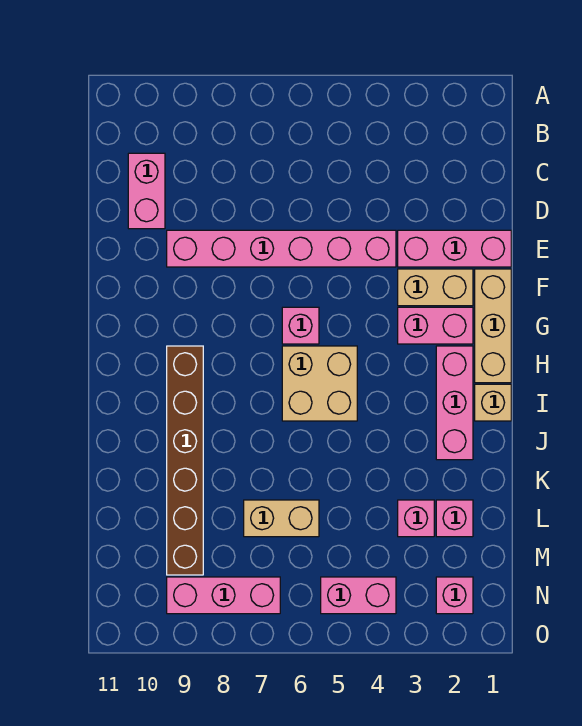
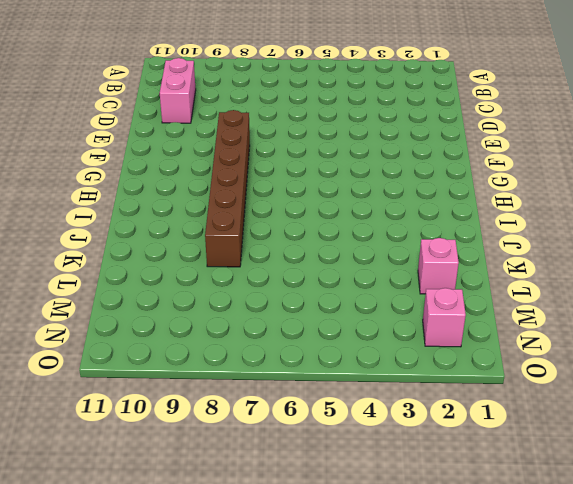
brown brick F8:K8 level 1 -> brown brick H9:M9 level 1
none -> pink brick E1:E3 level 1
none -> pink brick E4:E9 level 1
none -> tan brick F1:H1 level 1

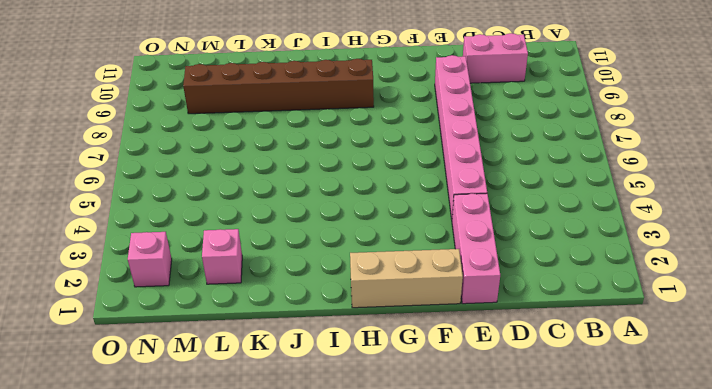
none -> tan brick F2:F3 level 1
none -> pink brick G2:G3 level 1
none -> pink brick G6 level 1

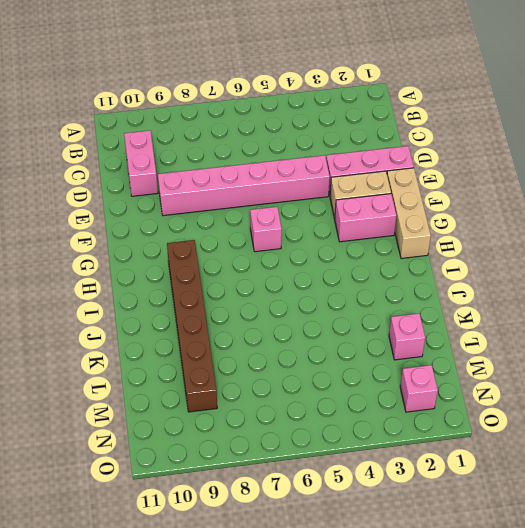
none -> pink brick H2:J2 level 1
none -> tan brick H5:I6 level 1
none -> tan brick I1 level 1

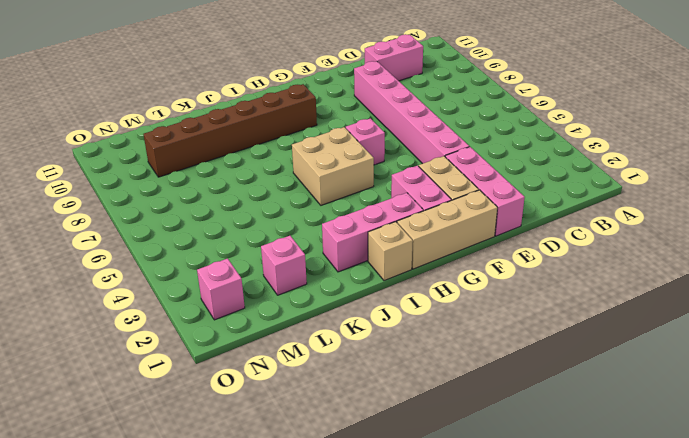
none -> pink brick L3 level 1
none -> tan brick L6:L7 level 1
none -> pink brick N4:N5 level 1

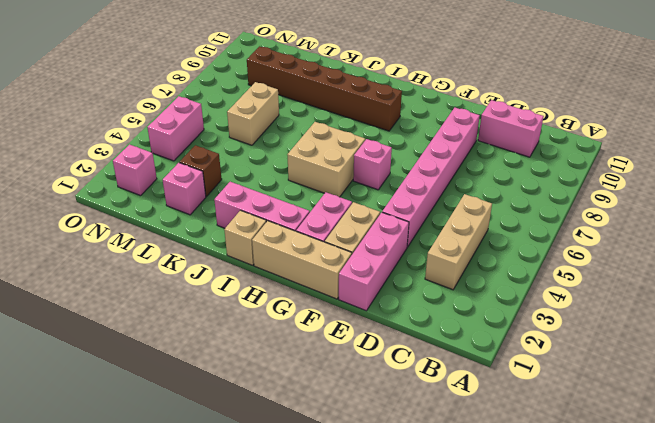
tan brick C3:C5 level 1 -> none
brown brick L3 level 1 -> pink brick L3 level 1
none -> pink brick N7:N9 level 1

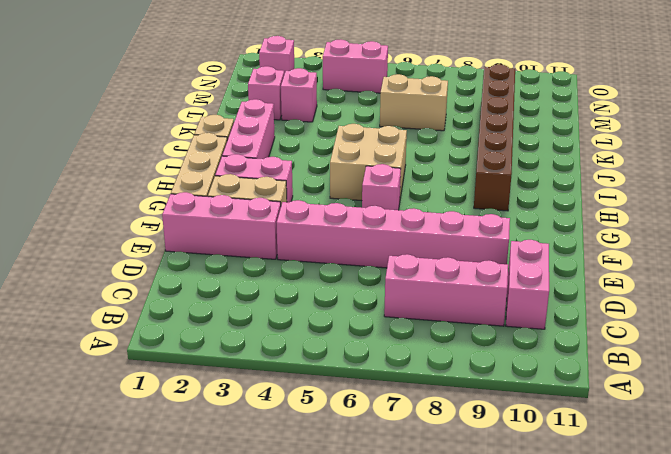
pink brick C7:C9 level 1 -> pink brick N7:N9 level 1

